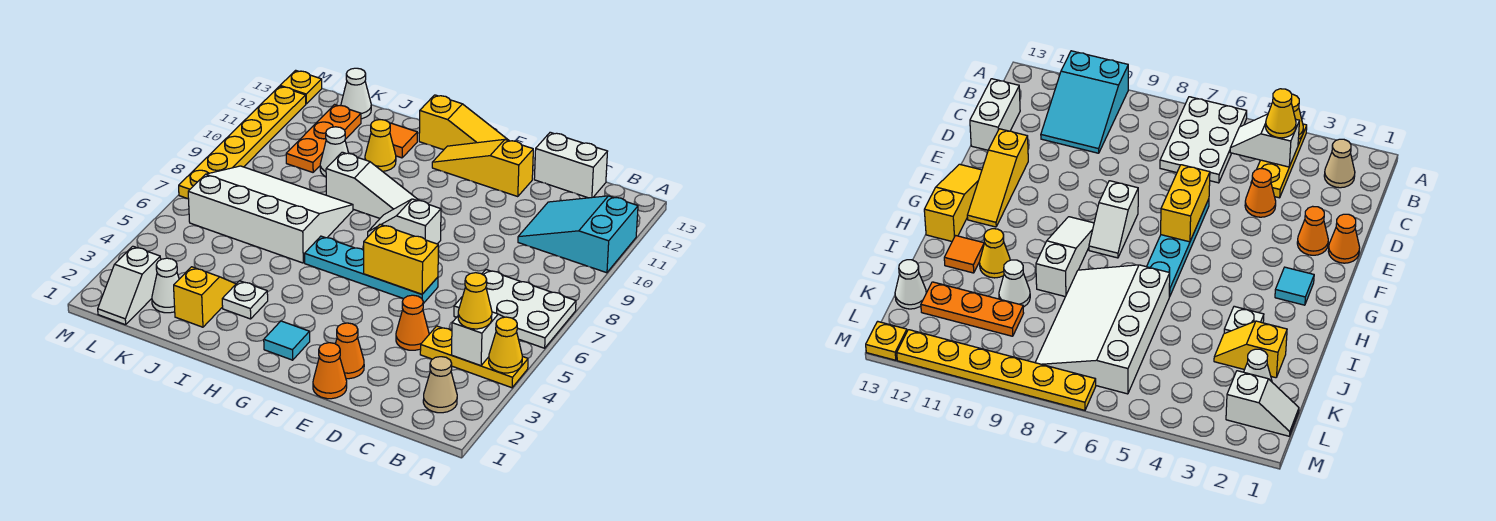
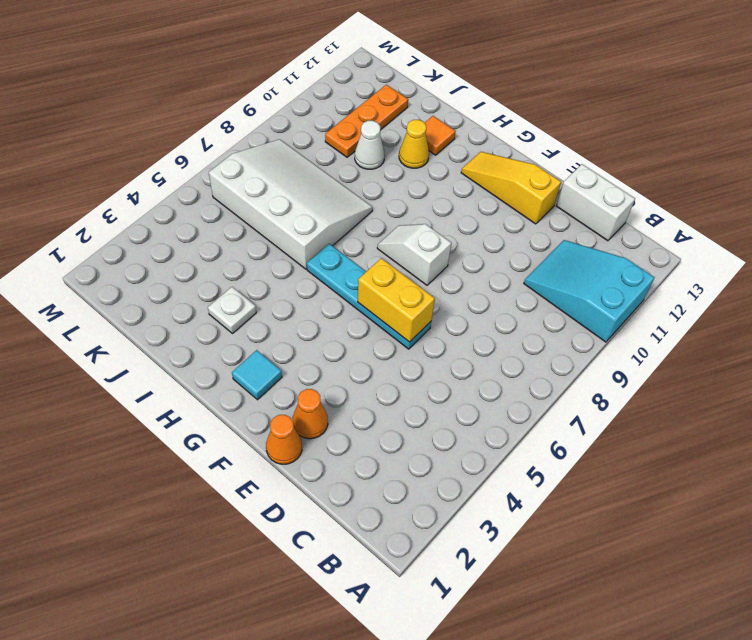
none -> yellow plate A4:C4 level 1
none -> white plate A6:C7 level 1
none -> tan cone B2 level 1
none -> orange cone D4 level 1

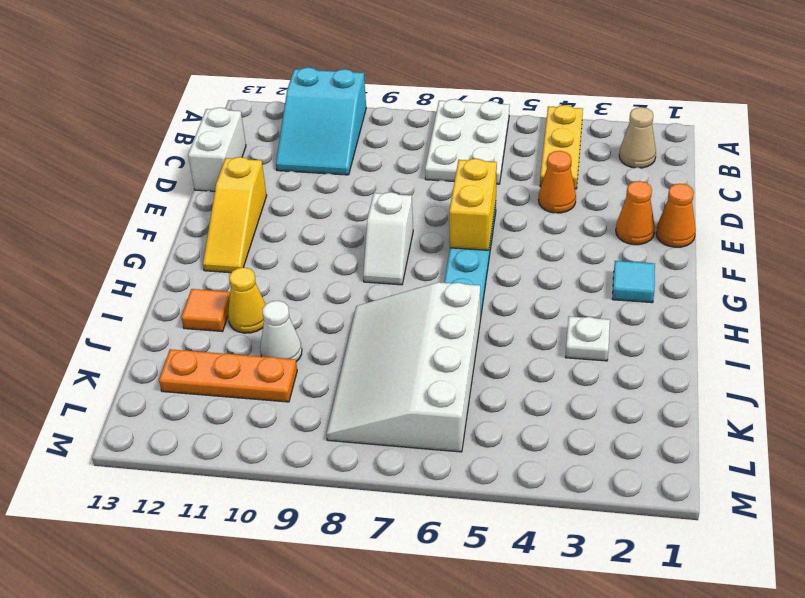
none -> yellow slope F13:H13 level 1 top H
none -> white slope G9:I9 level 1 top I
none -> yellow slope J2:J3 level 1 top 2
none -> white cone K2 level 1

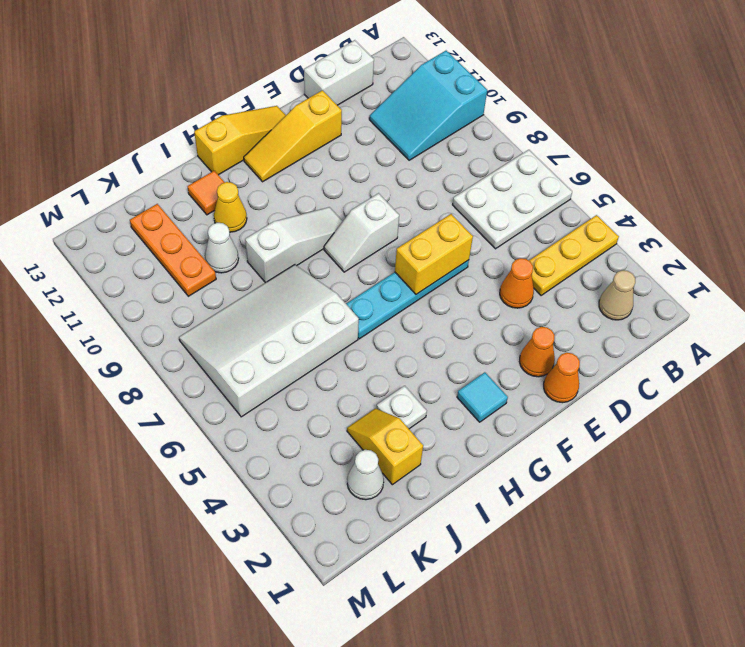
none -> white cone K13 level 1
none -> white slope L1:L2 level 1 top 2
none -> yellow plate M7:M12 level 1
none -> yellow plate M13 level 1

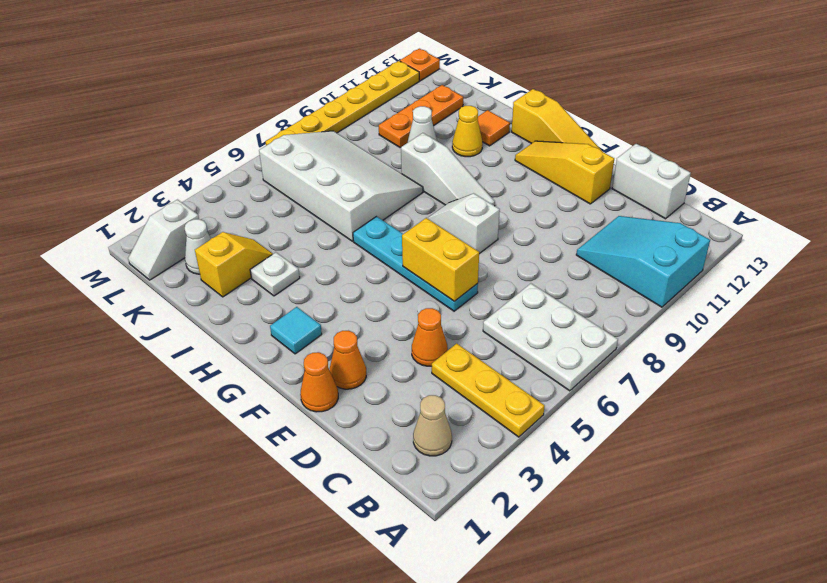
orange plate M13 level 1 -> yellow plate M13 level 1
none -> white cone K13 level 1
none -> yellow cone A4 level 2
none -> white slope B4:B5 level 2 top 4
none -> yellow cone B4 level 3

